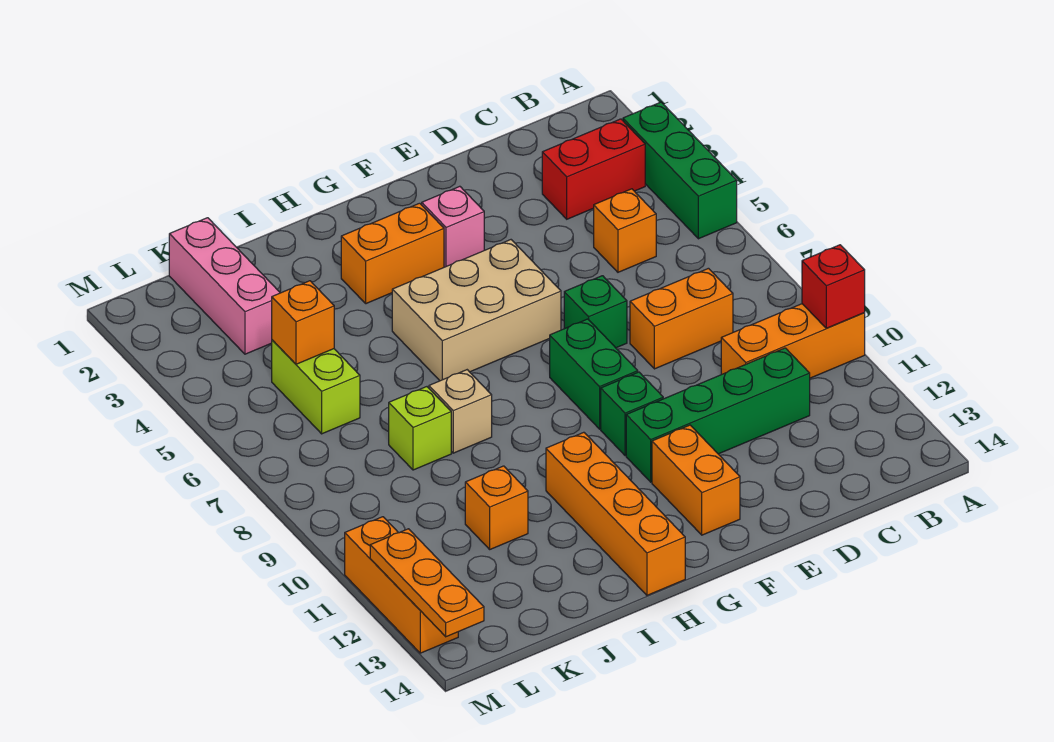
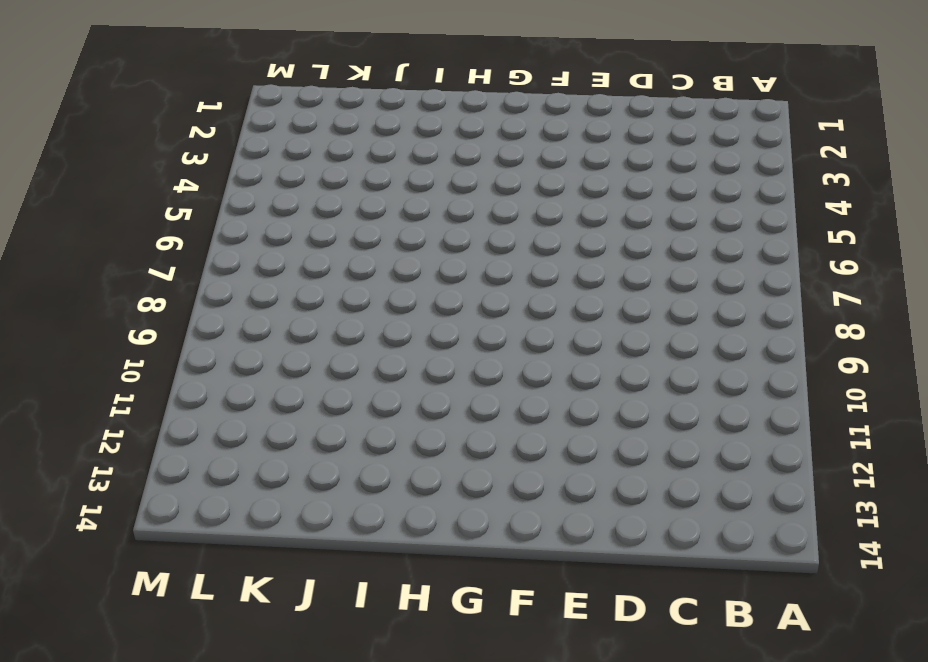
none -> green brick A3:A5 level 1
none -> orange brick A10:C10 level 1
none -> red brick B3:C3 level 1

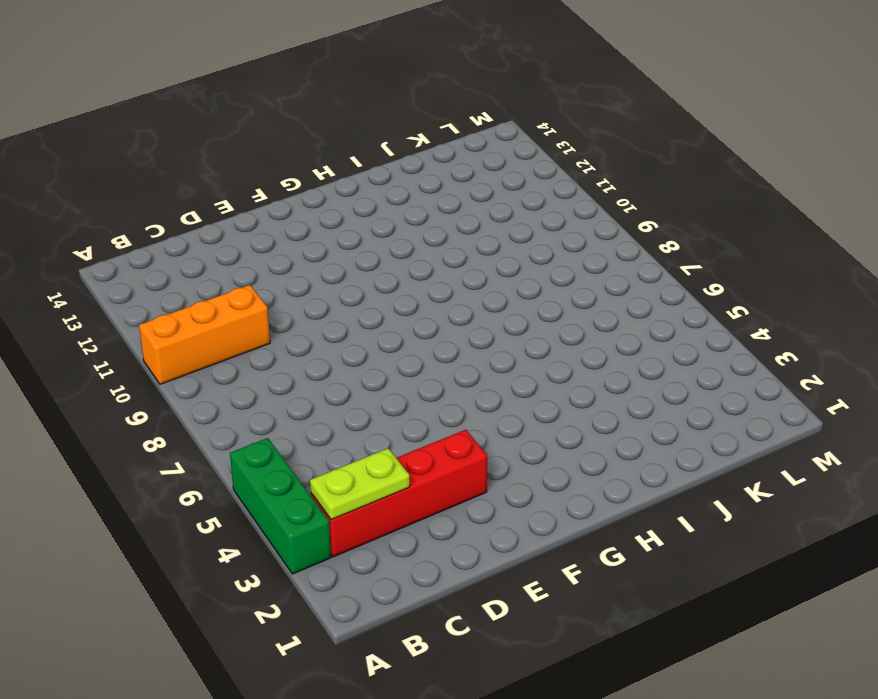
red brick B3:E3 level 1 -> red brick B3:C3 level 1
lime plate B3:C3 level 2 -> none
none -> orange brick C5 level 1
none -> orange brick C8:D8 level 1
none -> green brick C11:F11 level 1

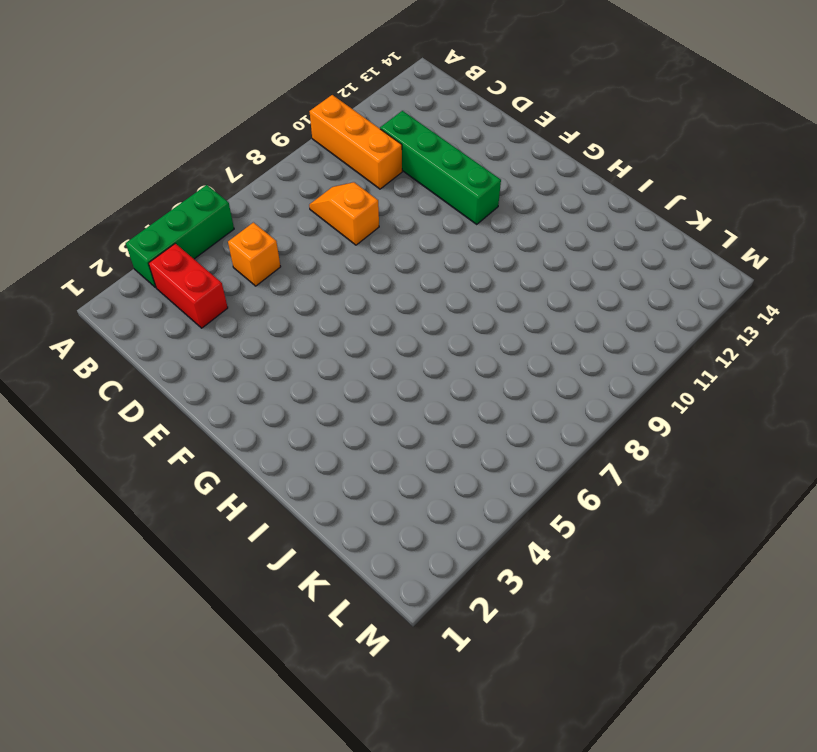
orange slope C8:D8 level 1 top D -> orange brick C8:D8 level 1
none -> green brick E7 level 1
none -> pink brick F3 level 1
none -> tan brick F5:H6 level 1

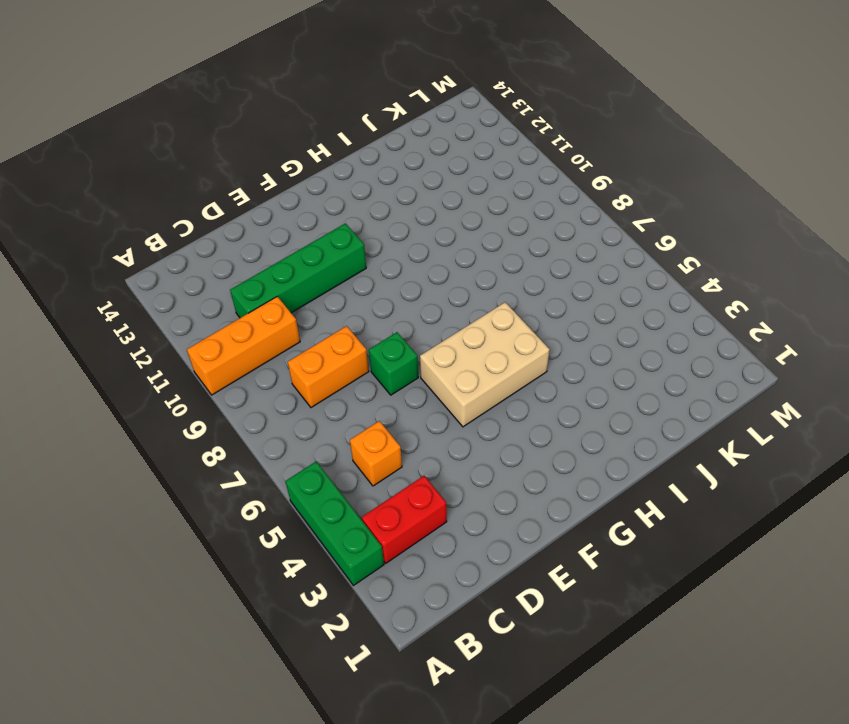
none -> pink brick F3 level 1
none -> green brick F8:F9 level 1
none -> green brick F10 level 1

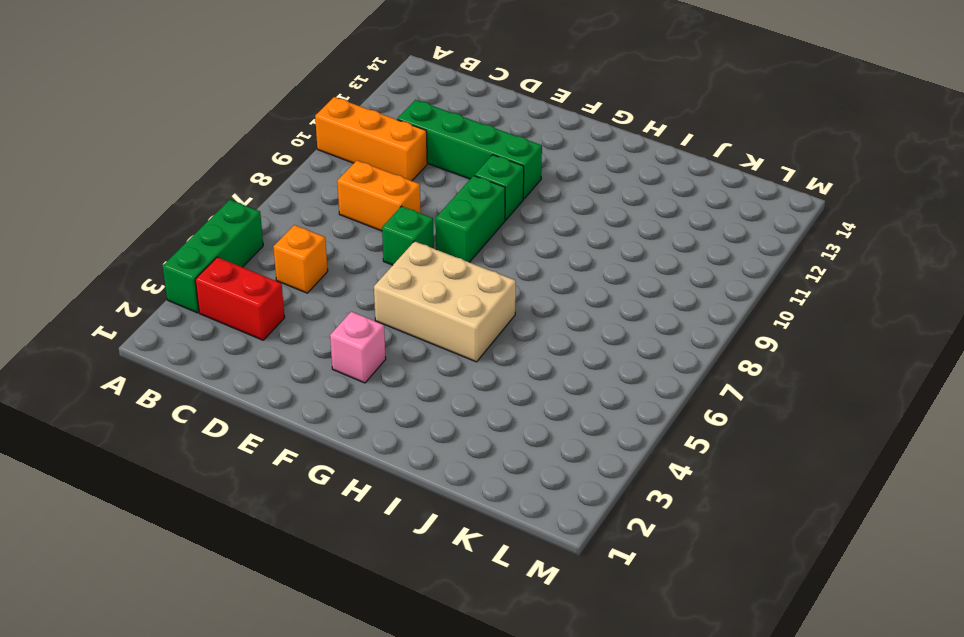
none -> orange brick F12:F13 level 1
none -> orange brick G3:H3 level 1
none -> orange brick H11:H14 level 1

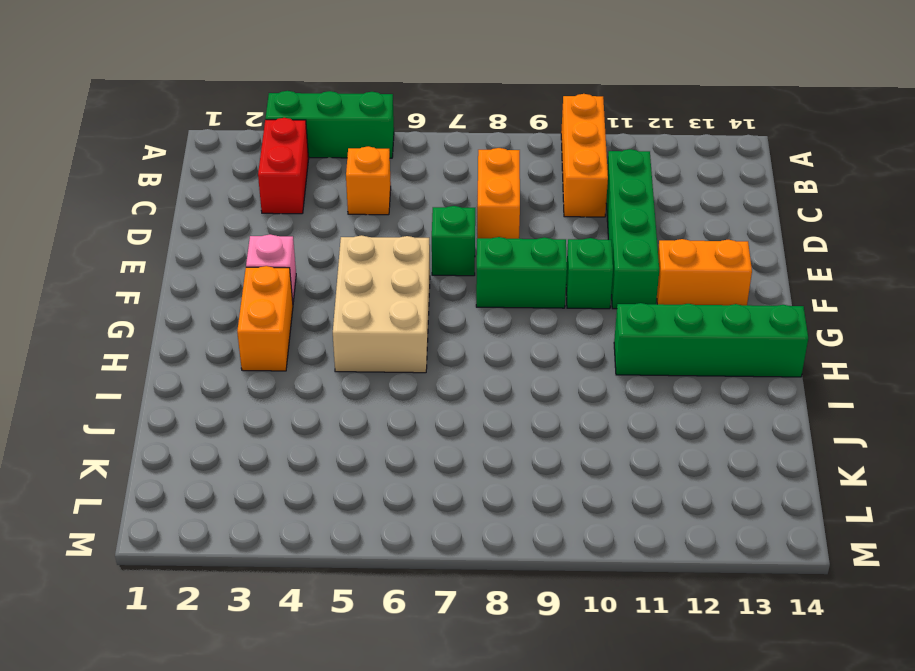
green brick H11:H14 level 1 -> orange brick H11:H14 level 1
none -> tan brick I8 level 1
none -> lime brick J8 level 1
none -> orange brick J11 level 1

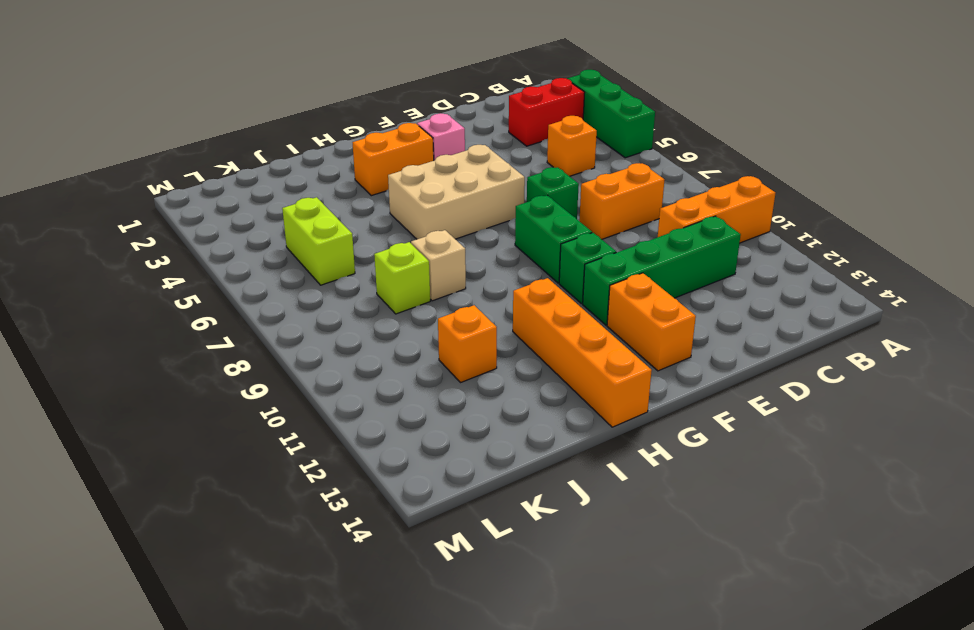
none -> pink brick K1:K3 level 1
none -> orange brick M11:M13 level 1
none -> red brick A10 level 2

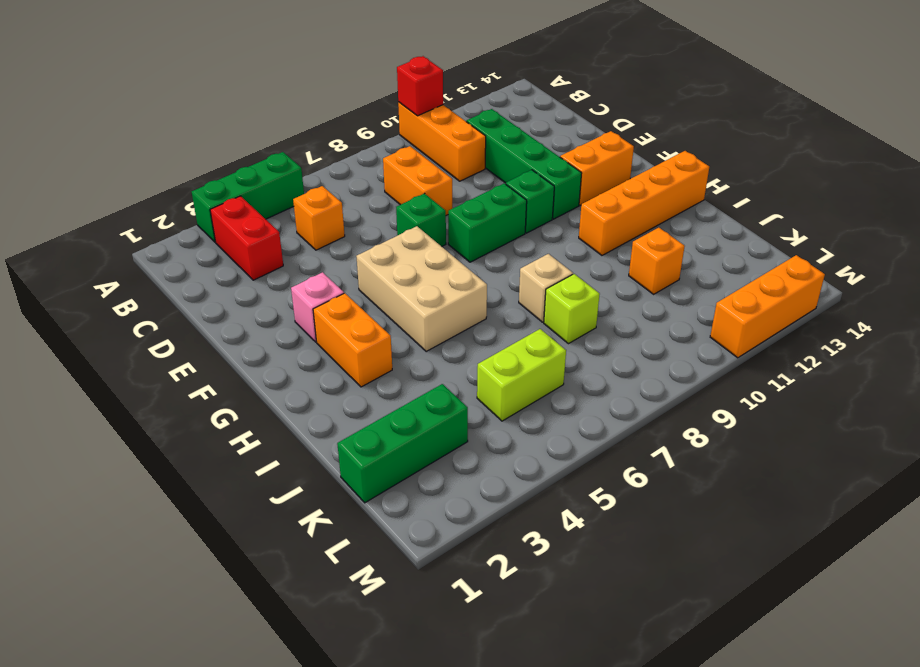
green brick K1:K3 level 1 -> pink brick K1:K3 level 1
none -> orange brick K5 level 2
none -> orange plate M12:M14 level 2

